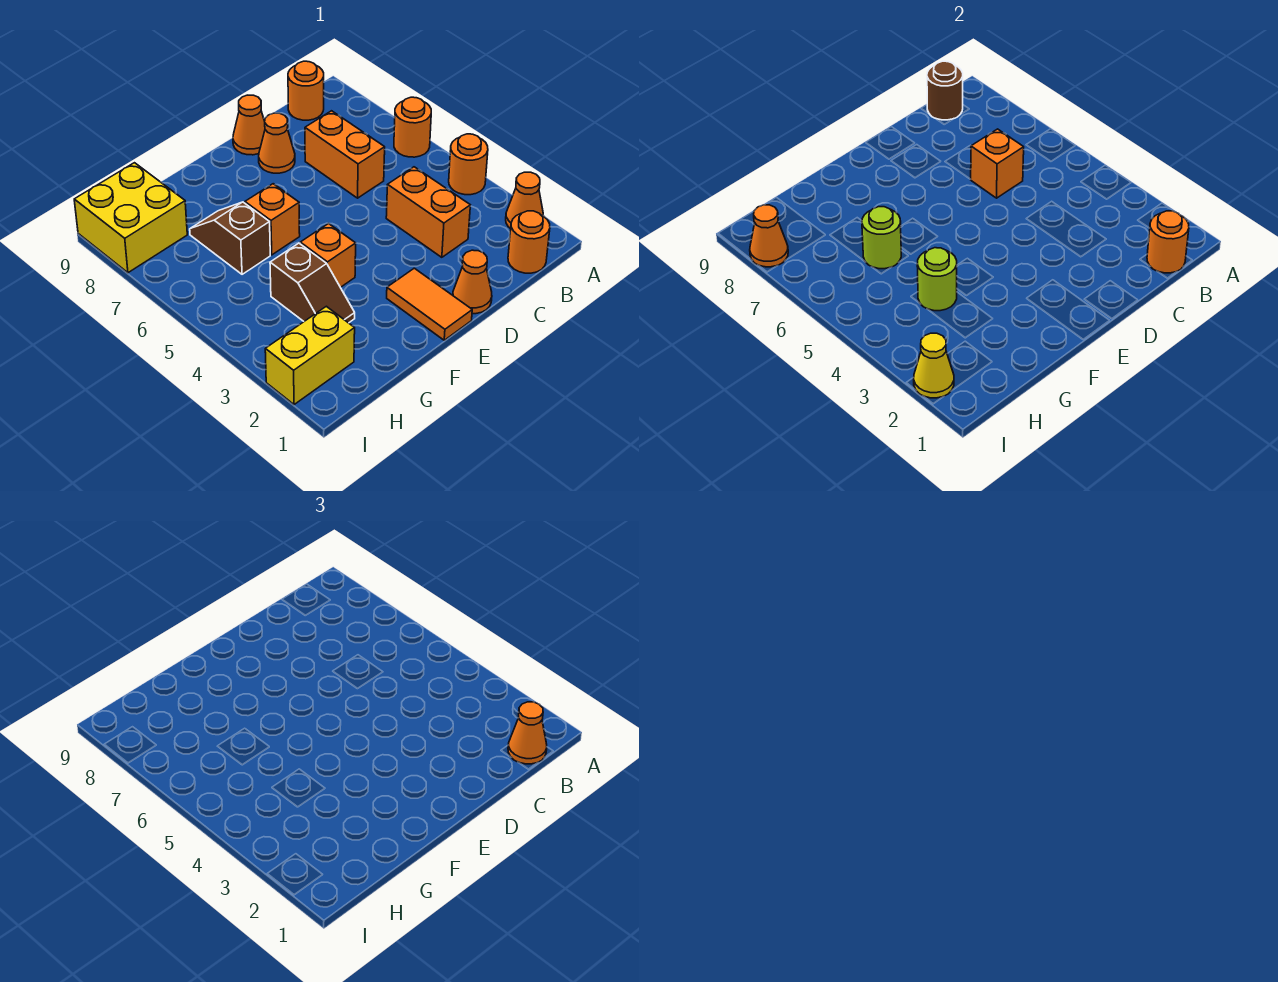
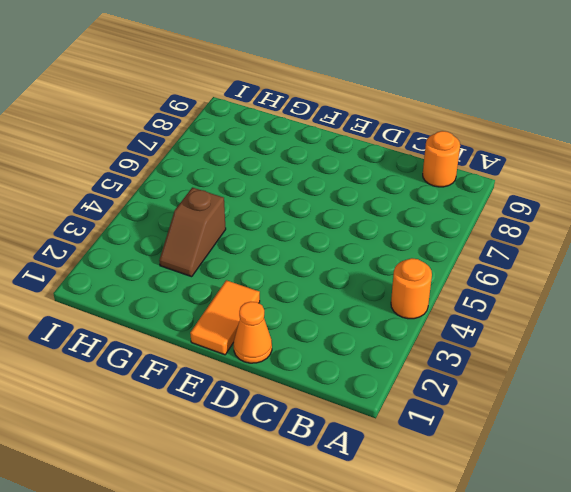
none -> orange cone A2 level 1
none -> orange round brick A6 level 1
none -> orange round brick B1 level 1

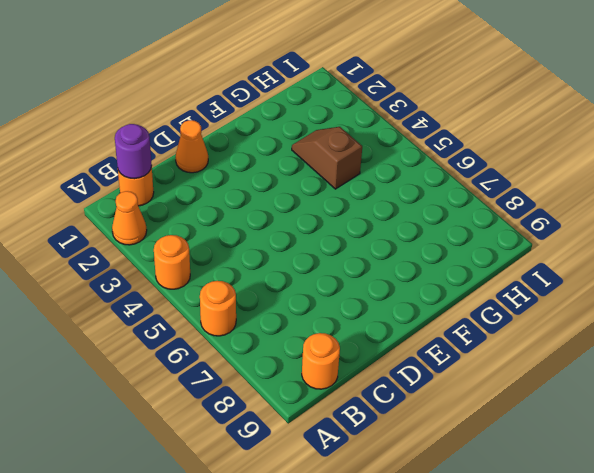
purple round brick B1 level 2 -> orange round brick B1 level 2
none -> orange brick C3:C4 level 1
none -> orange brick C6:C7 level 1
none -> orange cone D8 level 1

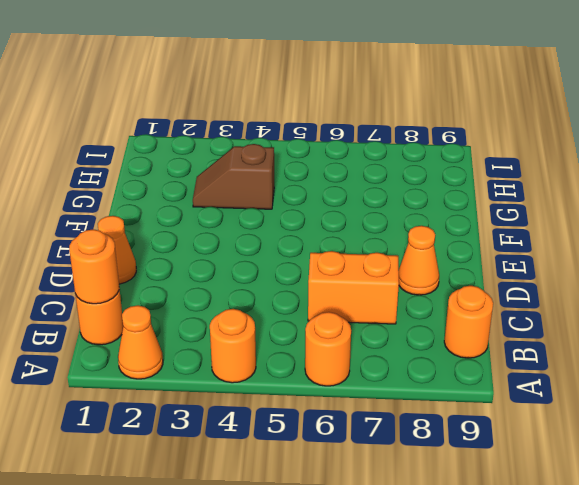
none -> orange brick C3:C4 level 1
none -> orange cone D9 level 1
none -> orange tile E1:E2 level 1

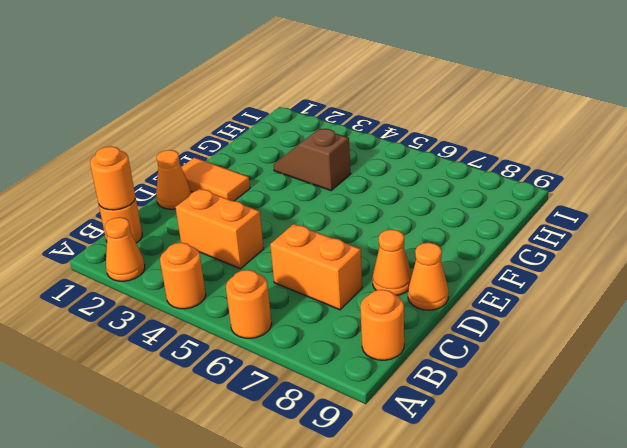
none -> orange brick F4 level 1
none -> orange brick F6 level 1
none -> brown slope G6:G7 level 1 top 6

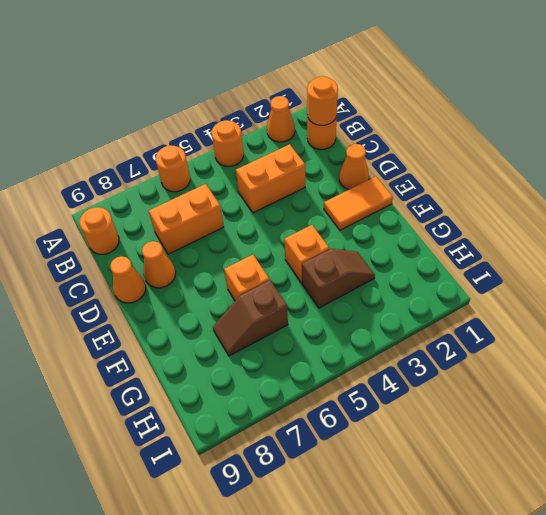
none -> yellow brick H2:I2 level 1
none -> yellow brick H8:I9 level 1
none -> brown round brick B9 level 2

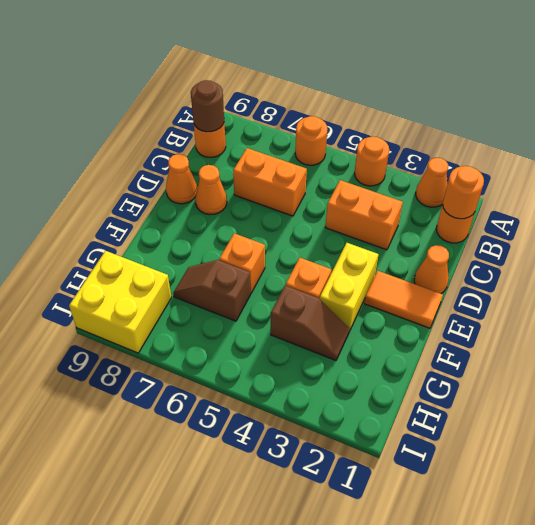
yellow brick E3:F3 level 1 -> yellow brick H2:I2 level 1
none -> orange brick C6 level 2
none -> lime round brick G4 level 2
none -> lime round brick G6 level 2

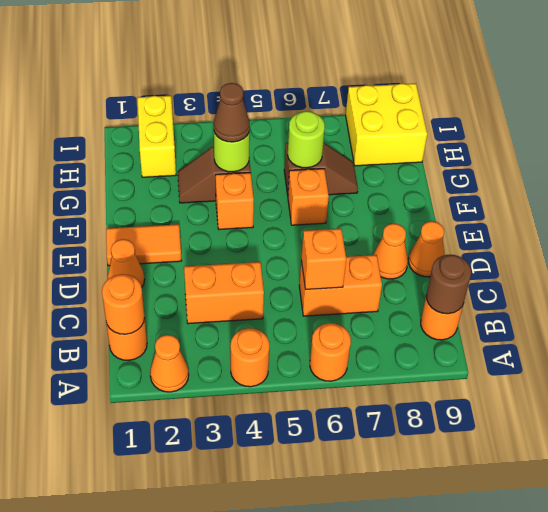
brown cone G4 level 3 -> none
none -> yellow cone I2 level 2
none -> orange cone I8 level 2
none -> orange cone B1 level 3

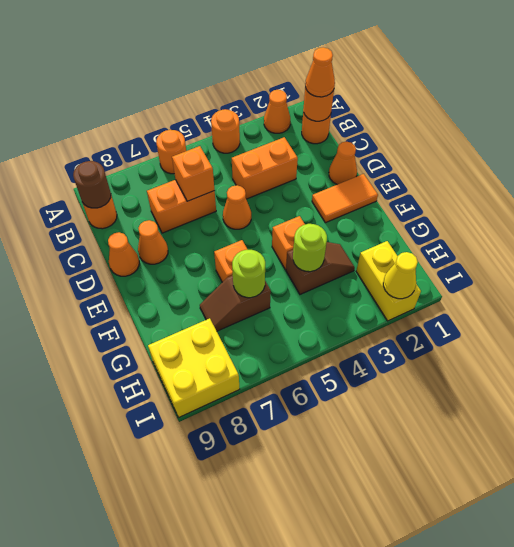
orange cone D5 level 1 -> orange cone I8 level 2

